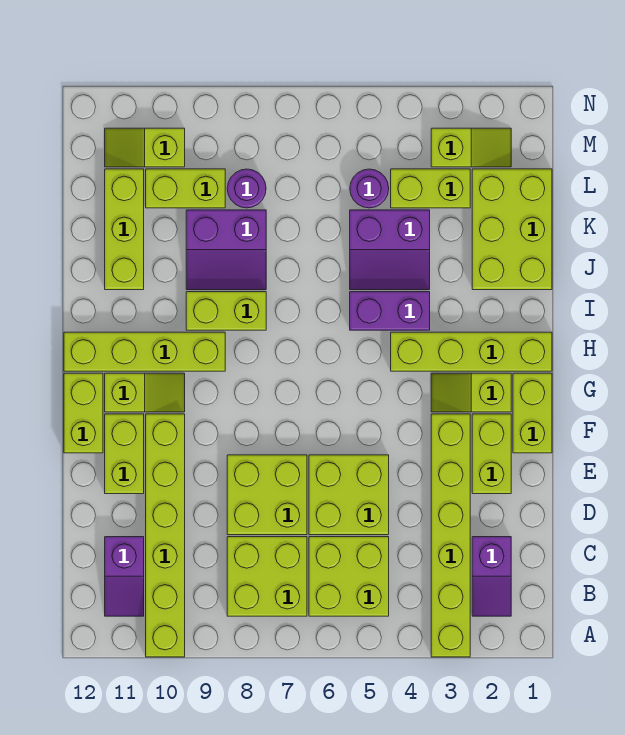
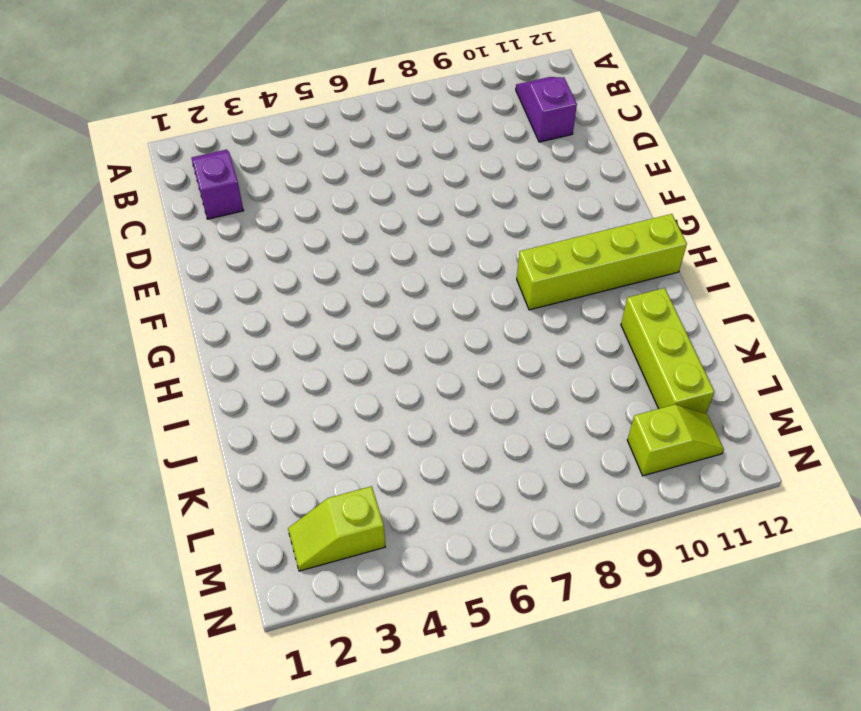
none -> lime brick A3:F3 level 1
none -> lime brick A10:F10 level 1
none -> lime brick B5:C6 level 1

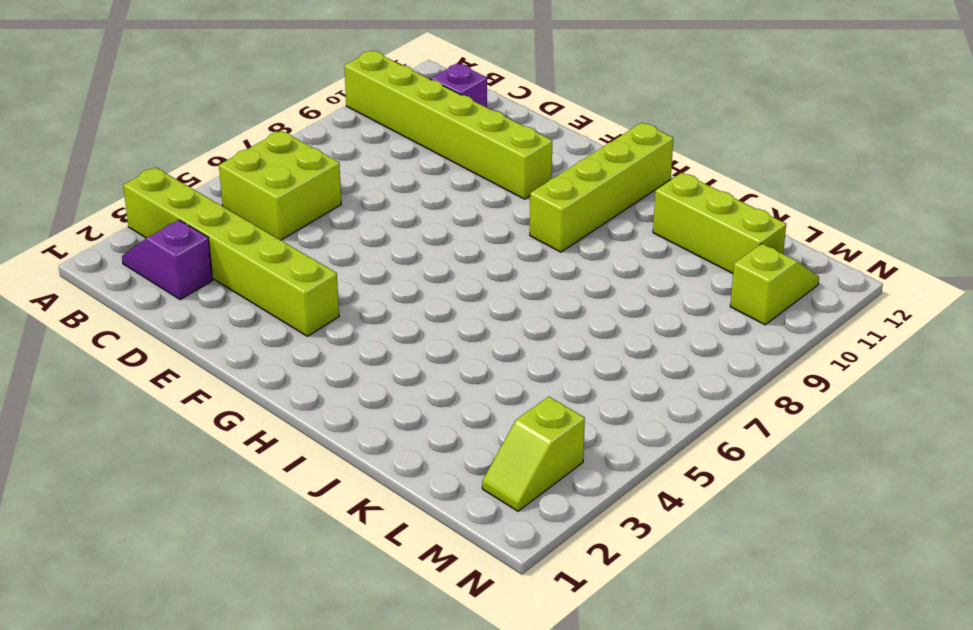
none -> lime brick B7:C8 level 1
none -> lime brick D5:E6 level 1
none -> lime brick D7:E8 level 1

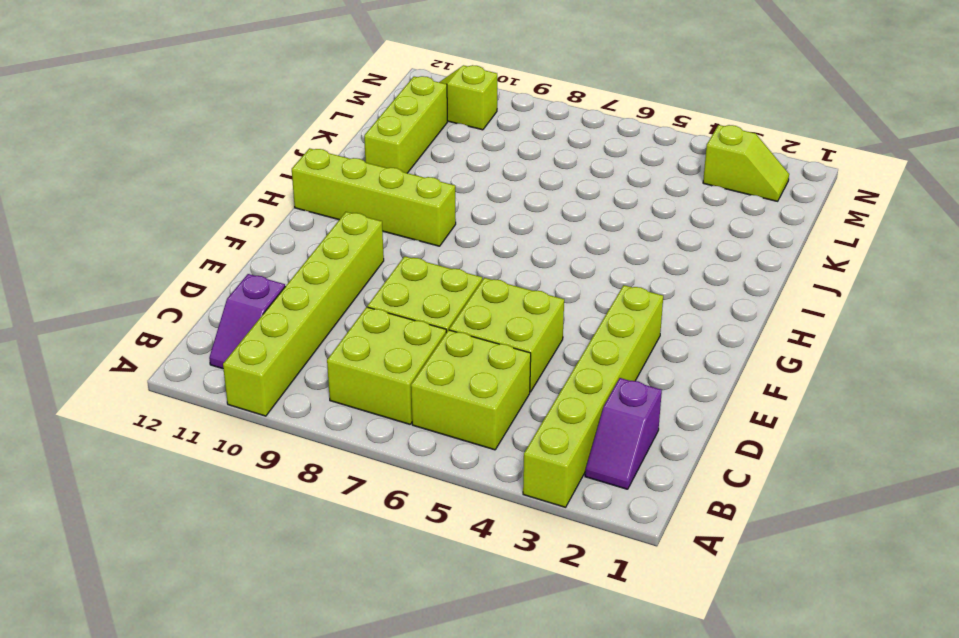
none -> lime brick E2:F2 level 1
none -> lime brick E11:F11 level 1
none -> lime brick F1:G1 level 1

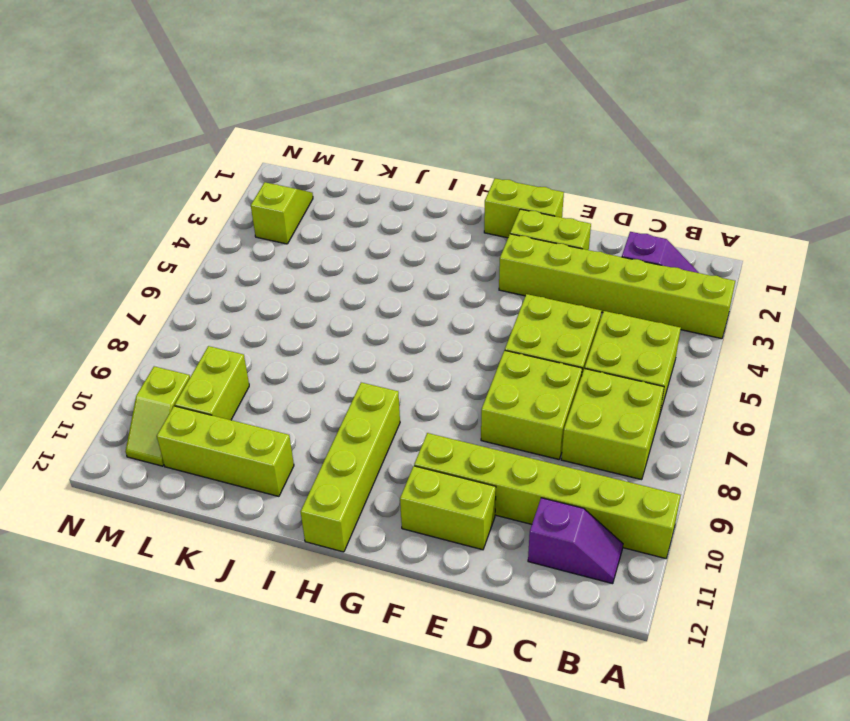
none -> lime brick F12:G12 level 1
none -> lime slope G2:G3 level 1 top 2
none -> lime slope G10:G11 level 1 top 11

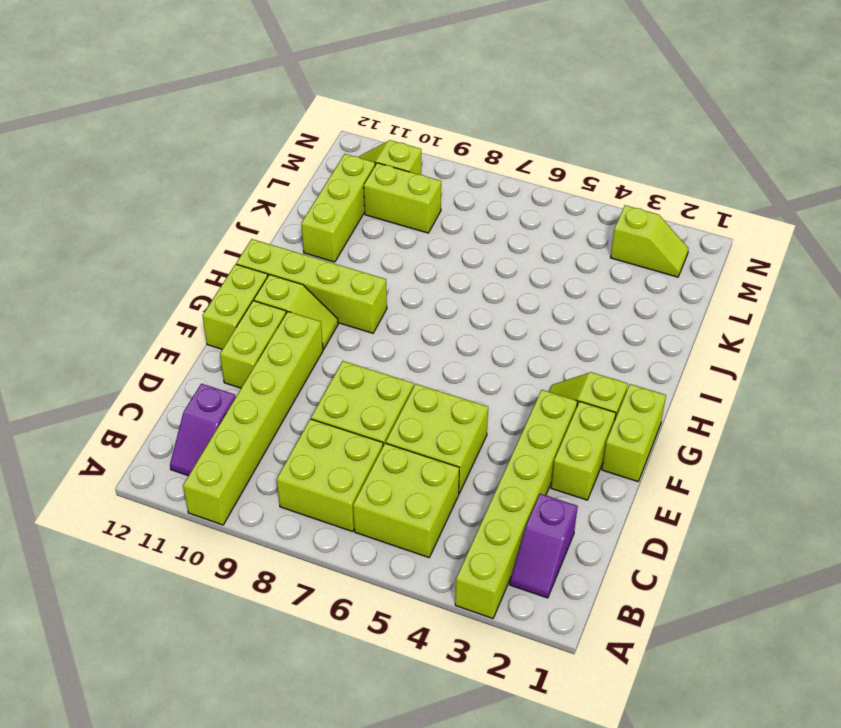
none -> lime brick H1:H4 level 1
none -> purple brick I4:I5 level 1
none -> lime brick I8:I9 level 1

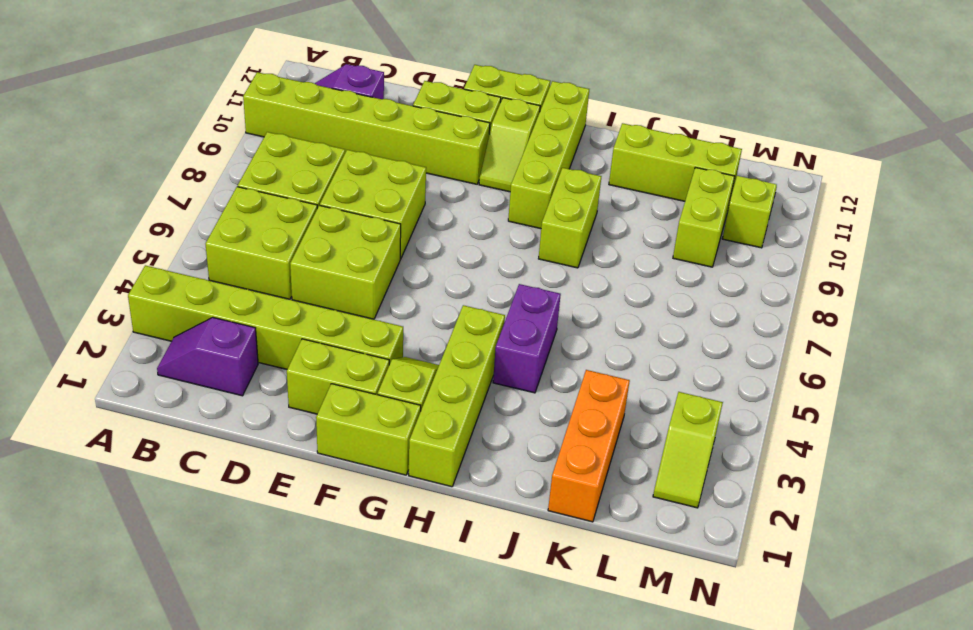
orange brick K1:K3 level 1 -> lime brick J1:L2 level 1
none -> purple slope J4:K5 level 1 top K
none -> purple slope J8:K9 level 1 top K
none -> lime brick L3:L4 level 1

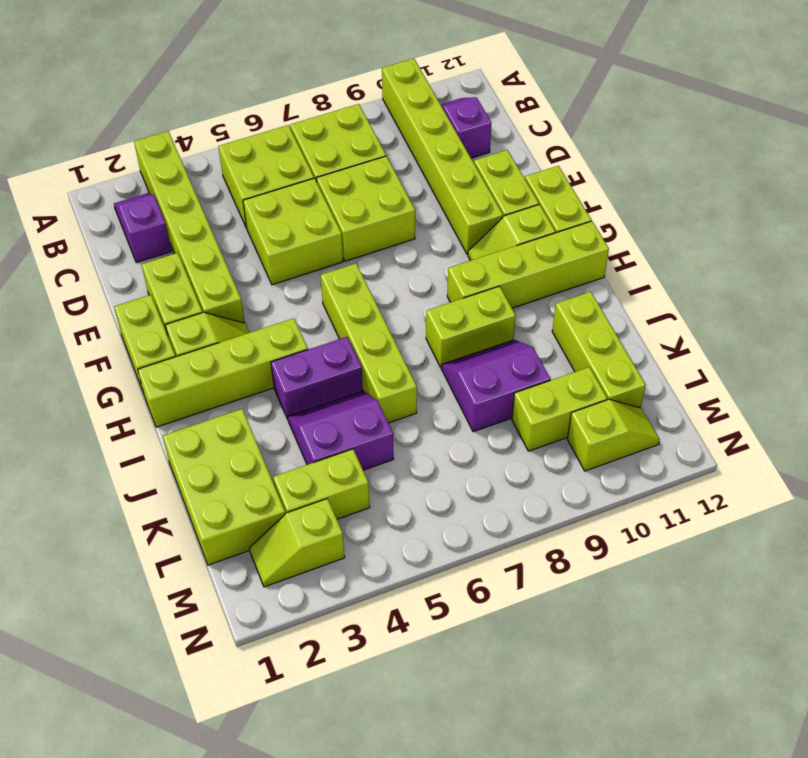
lime brick G6:J6 level 1 -> none
none -> purple round brick L5 level 1
none -> purple round brick L8 level 1

